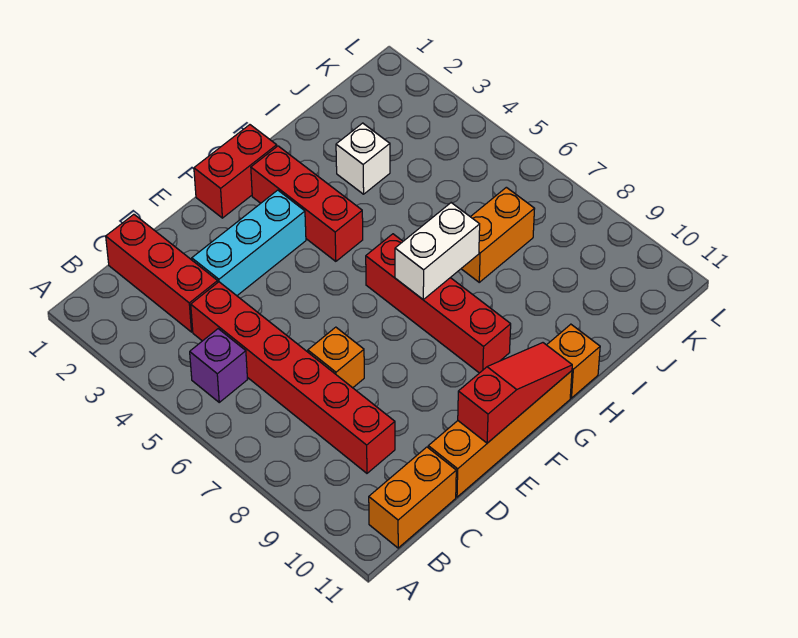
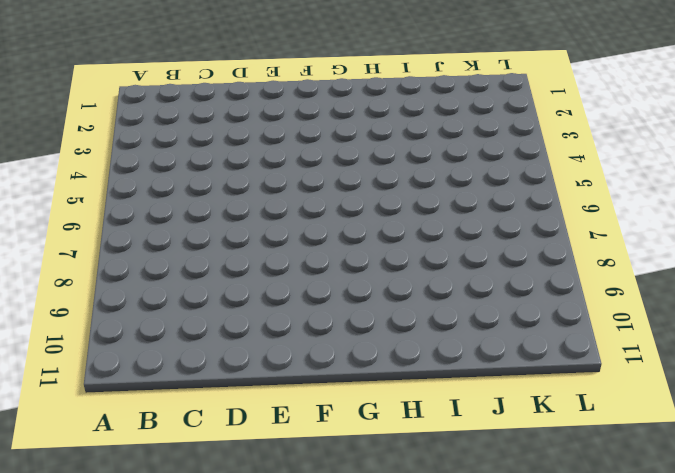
none -> purple brick B5 level 1
none -> orange brick B11:C11 level 1
none -> red brick C1:C3 level 1

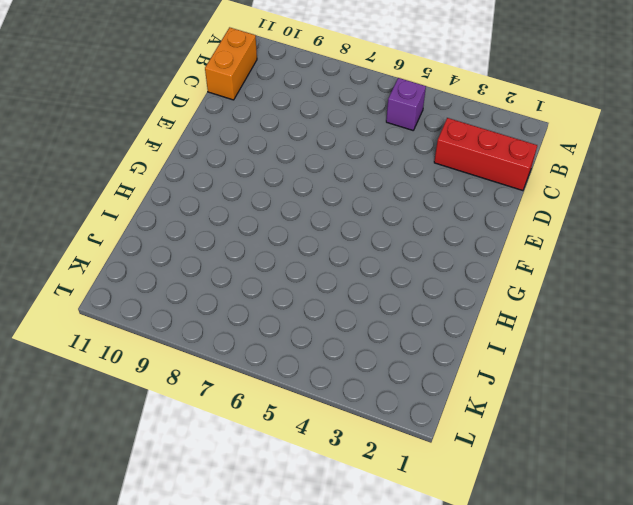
none -> red brick C4:C9 level 1
none -> cyan brick D3:F3 level 1
none -> orange brick D7 level 1

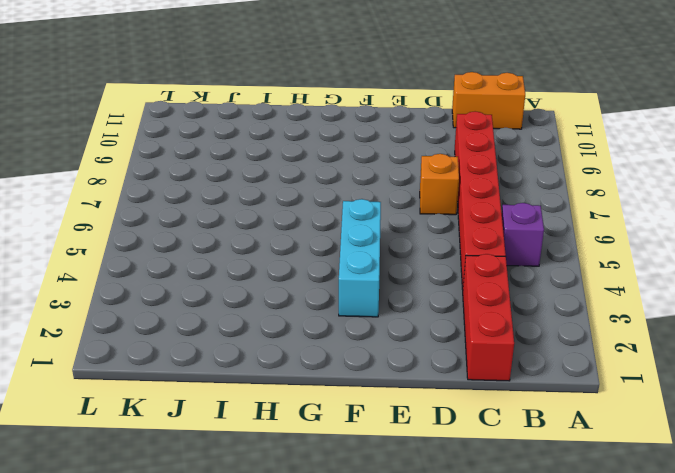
cyan brick F3:F5 level 1 -> cyan brick D3:F3 level 1
none -> orange brick D11:G11 level 1
none -> red brick F1:G1 level 1
none -> red brick G2:G4 level 1

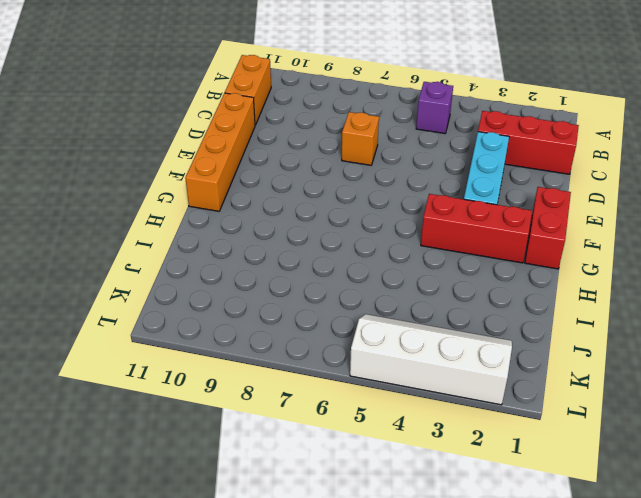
white slope K2:L5 level 1 top L -> none
none -> red brick C4:C9 level 1
none -> red brick G6:G9 level 1
none -> orange brick H11 level 1

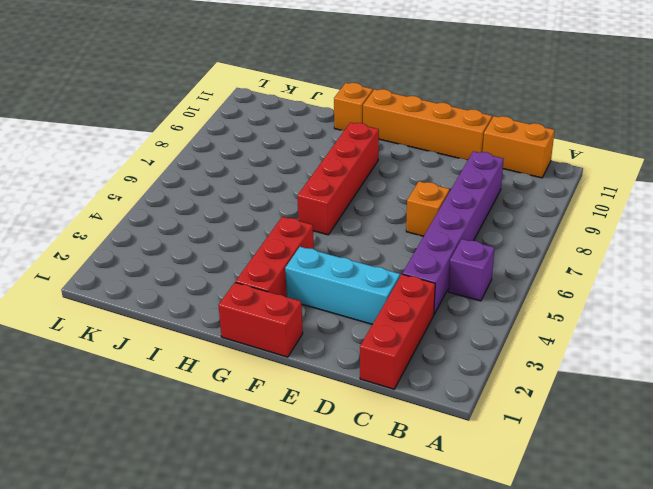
purple brick C4:C9 level 1 -> red brick C4:C9 level 1
none -> white brick I3 level 1
none -> orange brick I7:J7 level 1
none -> red slope E11:G11 level 2 top E

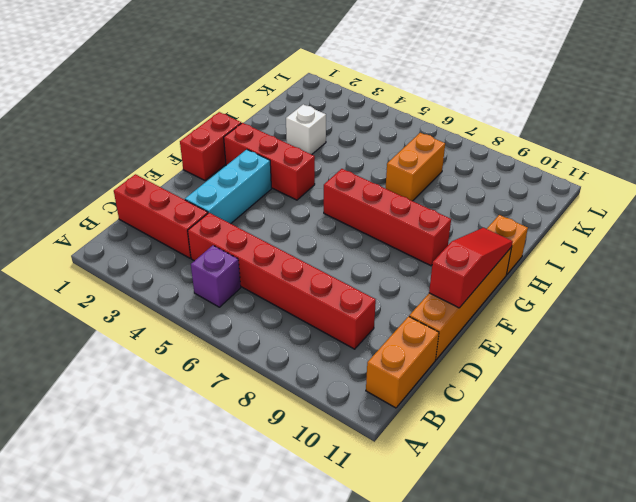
none -> orange brick D7 level 1
none -> white brick G7:H7 level 2

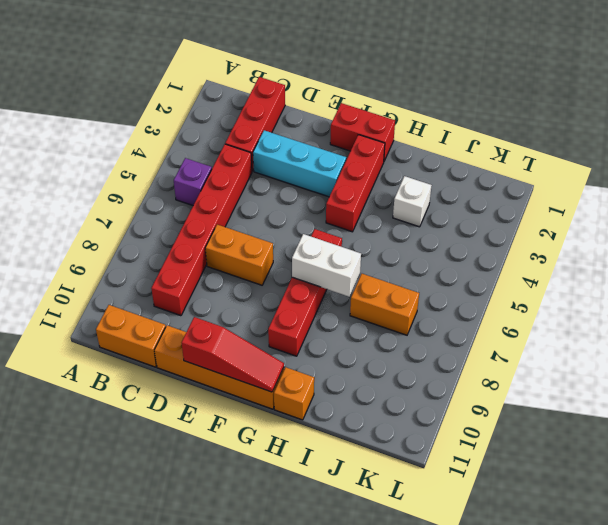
orange brick D7:E7 level 1 -> orange brick D7 level 1

